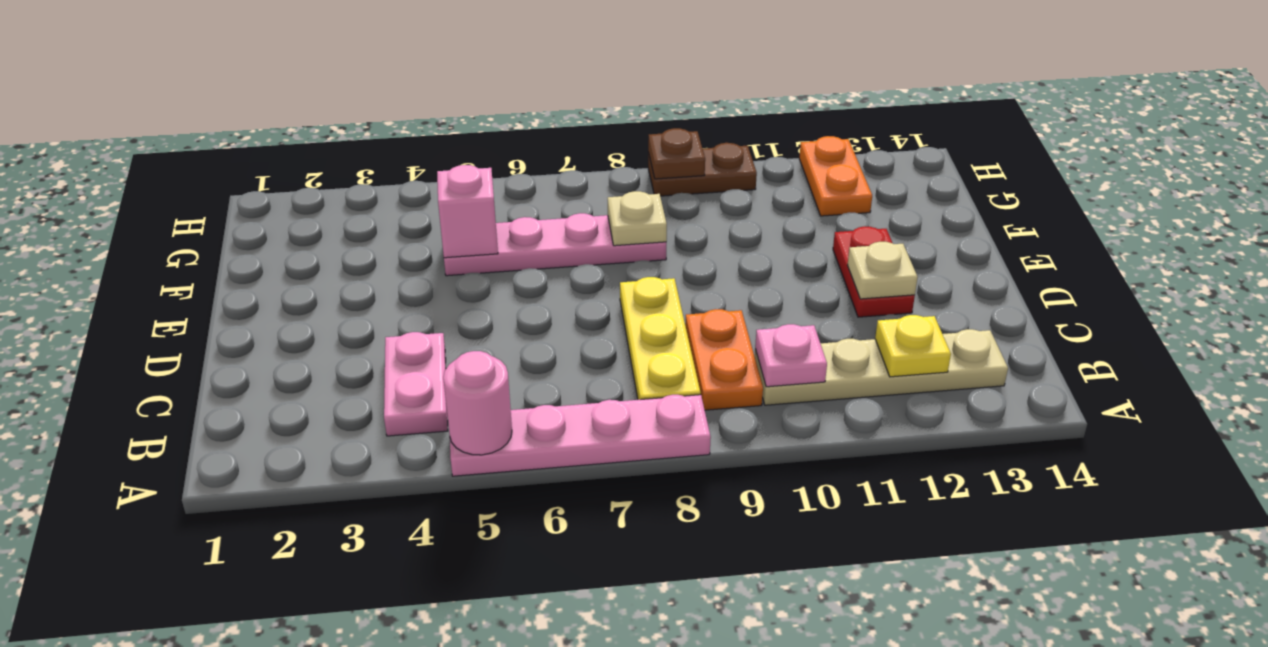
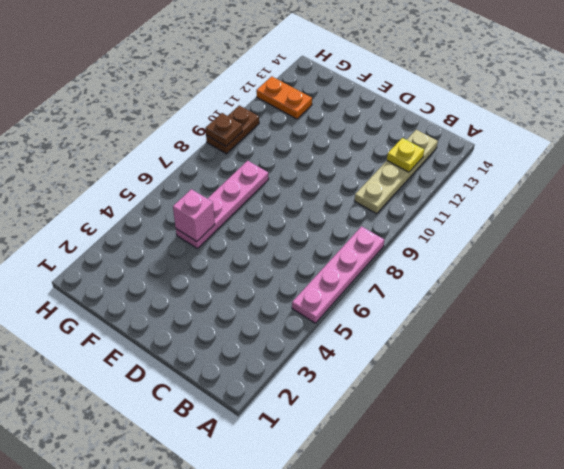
none -> pink plate B4:C4 level 1
none -> yellow plate B8:D8 level 1
none -> orange plate B9:C9 level 1

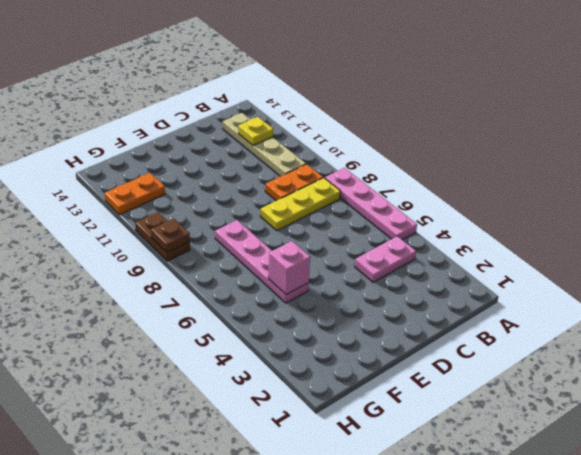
none -> red plate D12:E12 level 1
none -> pink round brick A5 level 2
none -> pink plate B10 level 2

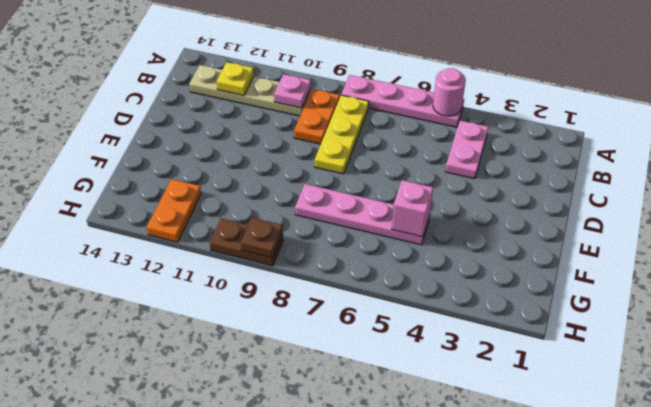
none -> red plate D12:E12 level 1
none -> tan plate D12 level 2
none -> tan plate F8 level 2

